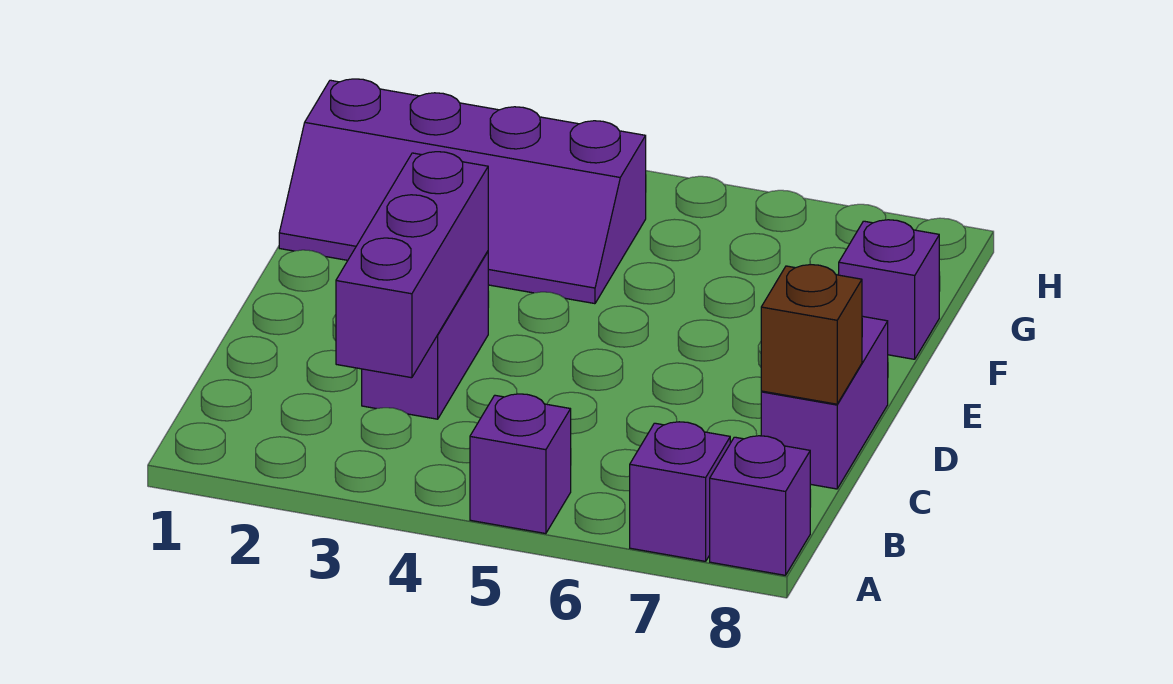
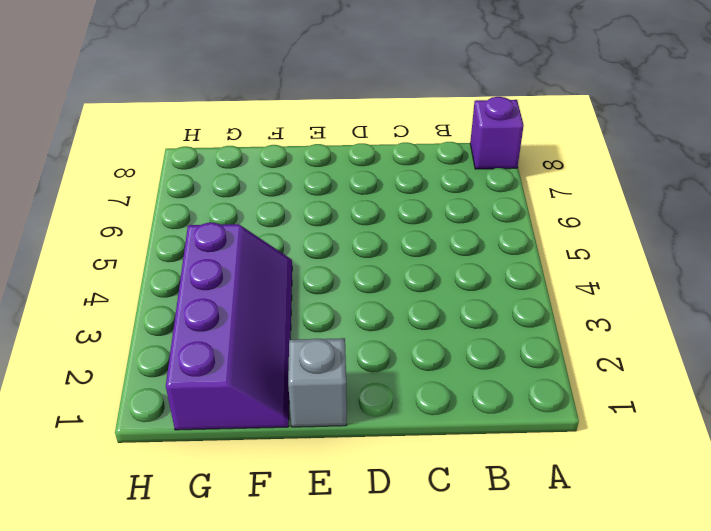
grey brick E1 level 1 -> none
none -> purple brick A5 level 1
none -> purple brick A7 level 1

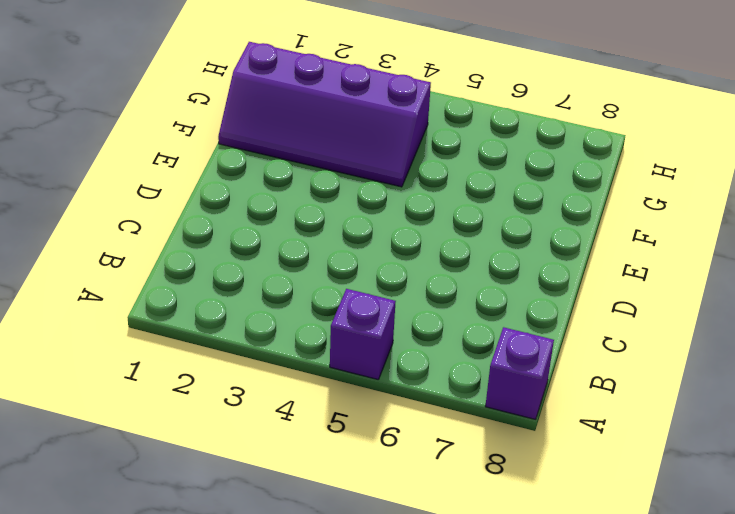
none -> purple brick A7 level 1
none -> purple brick C3:D3 level 1

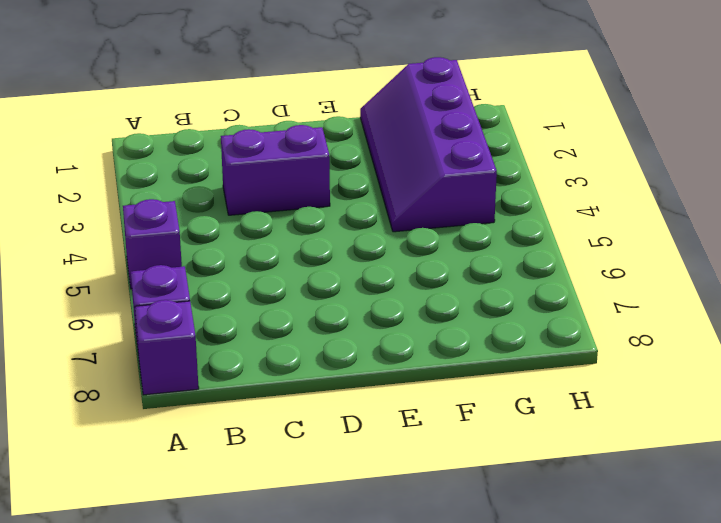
none -> purple brick C8:D8 level 1
none -> purple brick F8 level 1

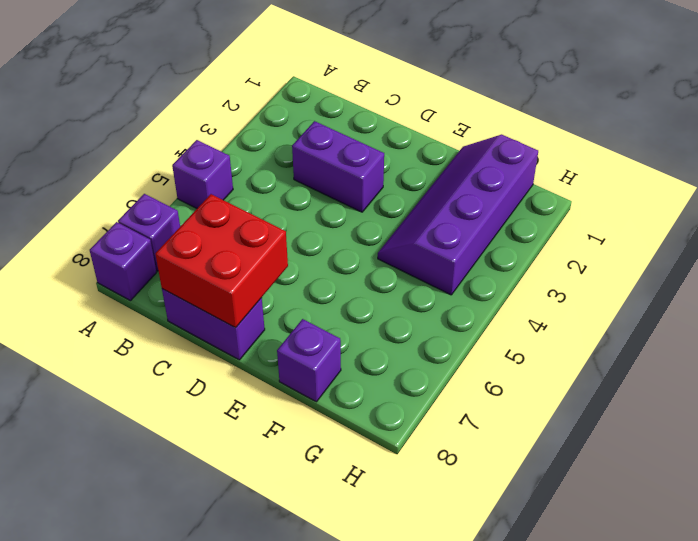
red brick C7:D8 level 2 -> brown brick C8 level 2
none -> purple brick B3:D3 level 2

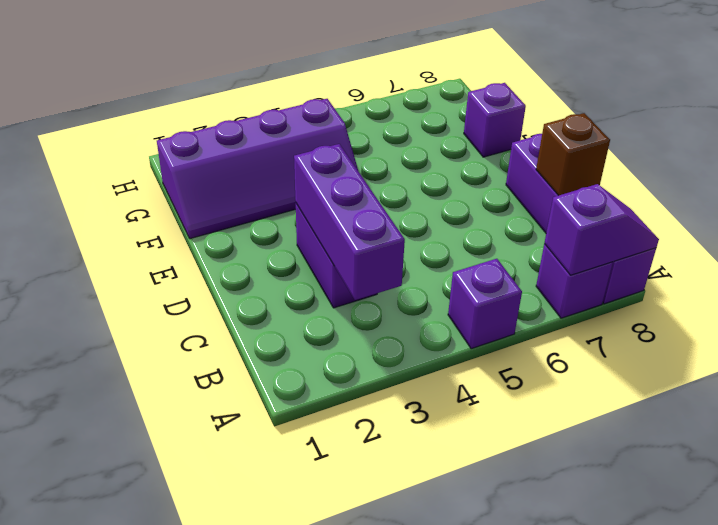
purple slope A7:A8 level 2 top 7 -> none

